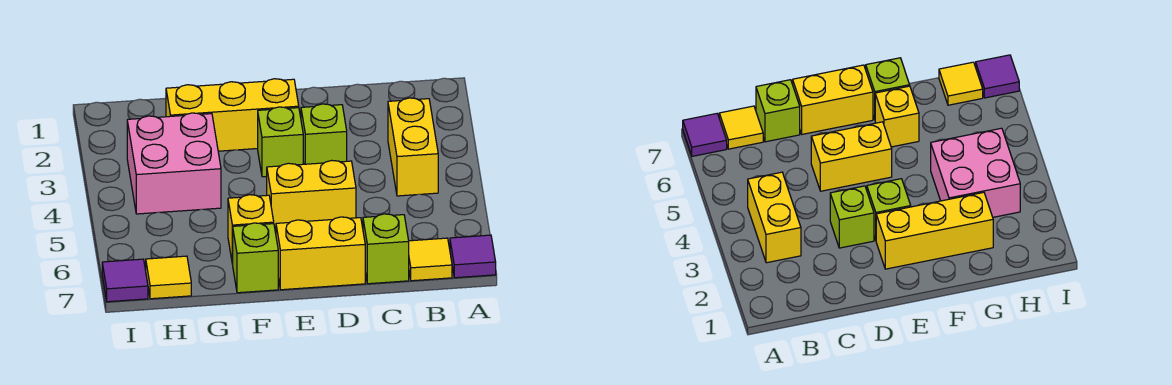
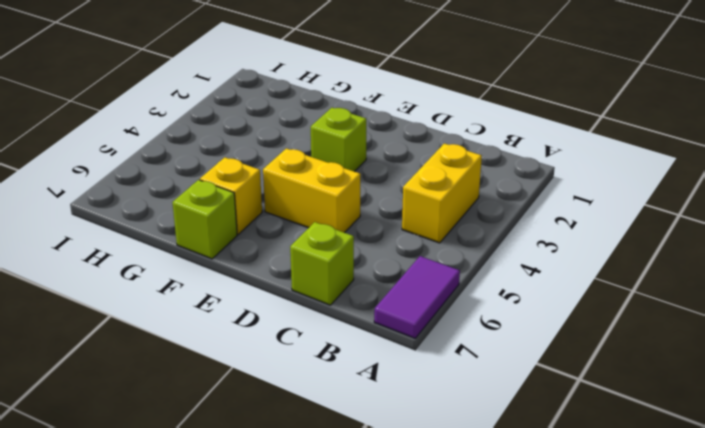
purple tile A6:A7 level 1 -> purple tile A7 level 1
none -> yellow tile B7 level 1
none -> lime brick D3 level 1
none -> yellow brick D7:E7 level 1

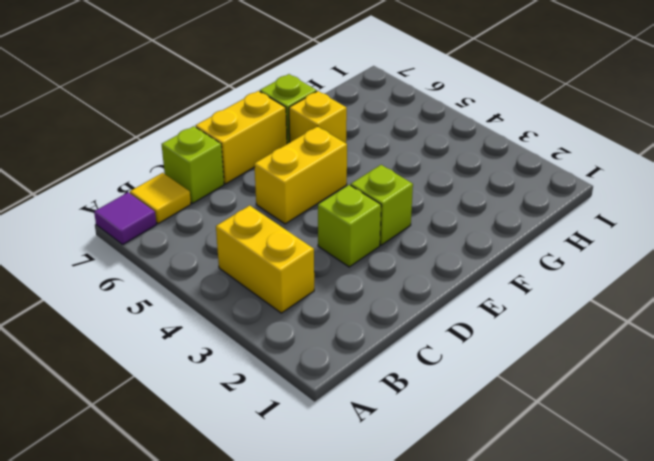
none -> yellow brick E2:G2 level 1
none -> pink brick G3:H4 level 1
none -> yellow tile H7 level 1

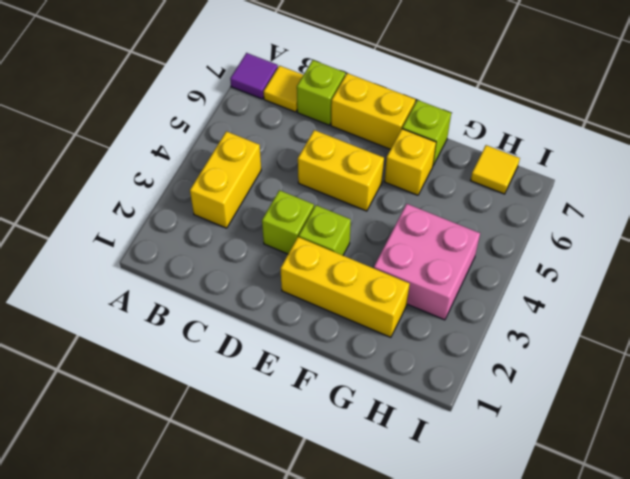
none -> purple tile I7 level 1

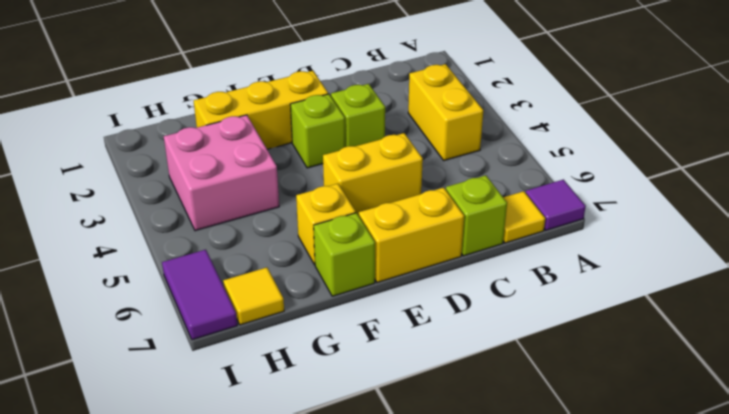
purple tile I6:I7 level 1 -> purple tile I7 level 1

